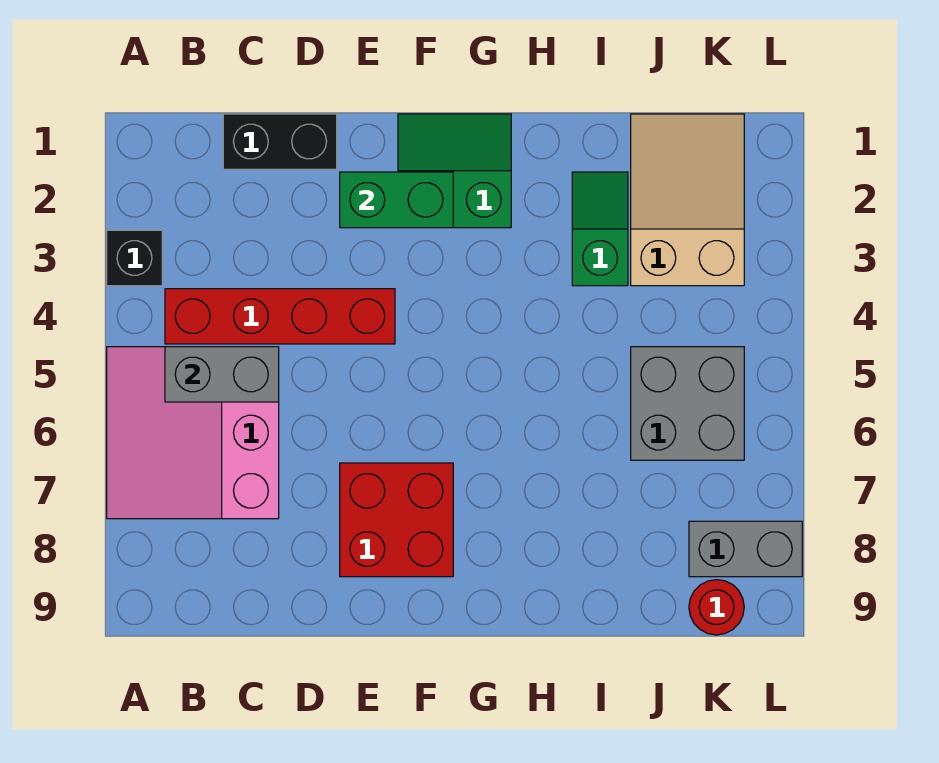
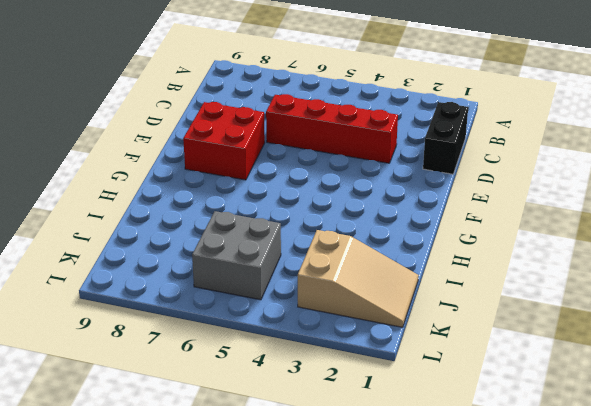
red brick D3:D6 level 1 -> red brick B4:E4 level 1
none -> black brick A3 level 1
none -> pink slope A5:C7 level 1 top C
none -> green slope F1:G2 level 1 top 2

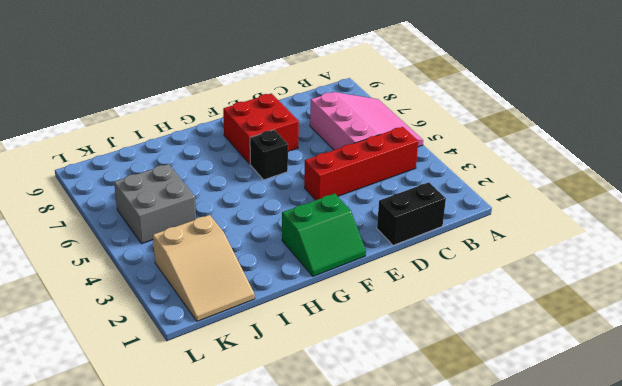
black brick F6 level 1 -> black brick A3 level 1
none -> green slope I2:I3 level 1 top 3
none -> grey brick K8:L8 level 1
none -> red round brick K9 level 1

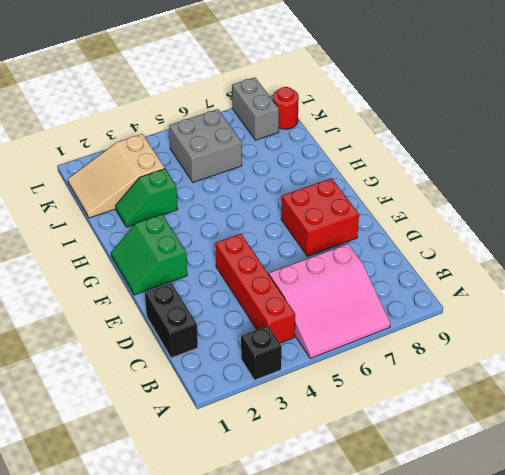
none -> grey brick B5:C5 level 2
none -> green brick E2:F2 level 2

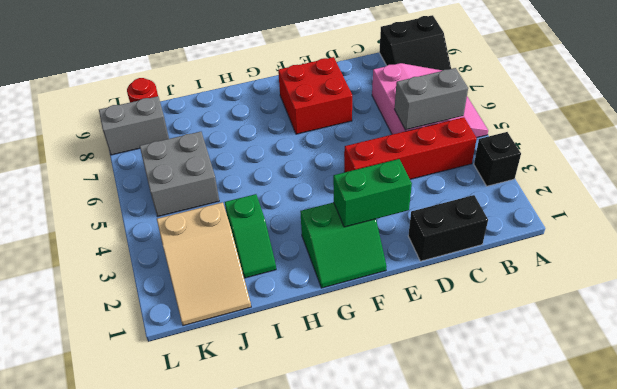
black slope A8:B9 level 1 top 9 -> none

